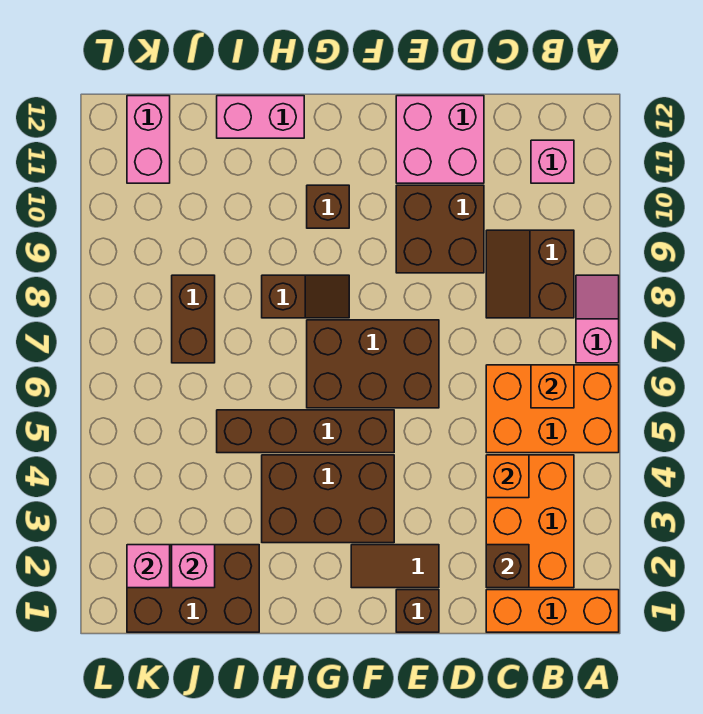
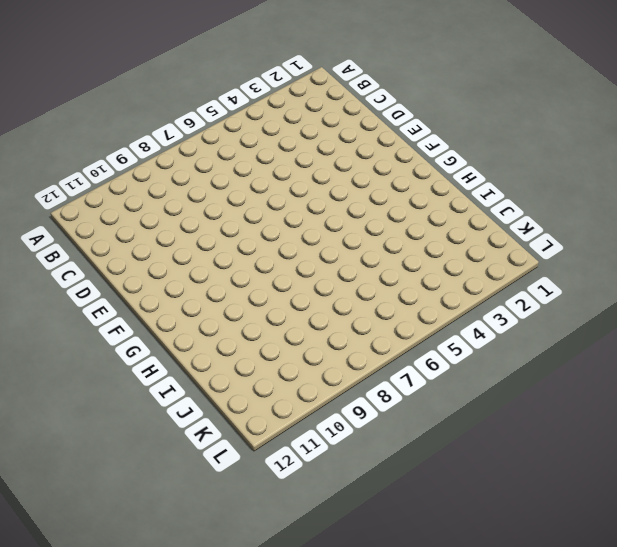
none -> orange brick A1:C1 level 1
none -> orange brick A5:C6 level 1
none -> pink slope A7:A8 level 1 top 7

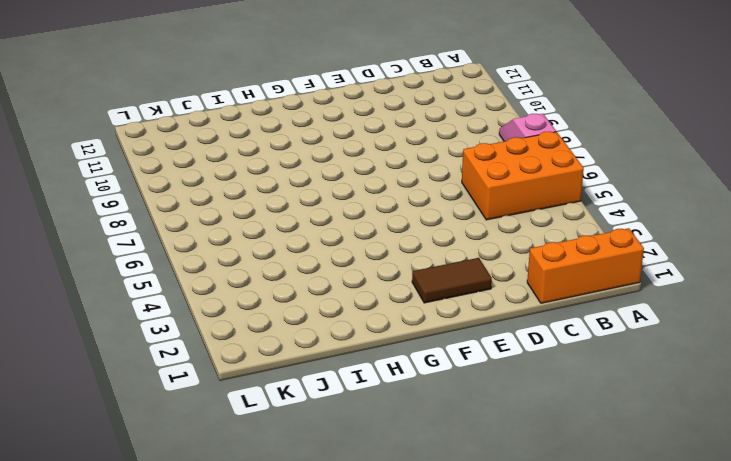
none -> orange brick B2:C4 level 1
none -> brown slope B8:C9 level 1 top B
none -> pink brick B11 level 1

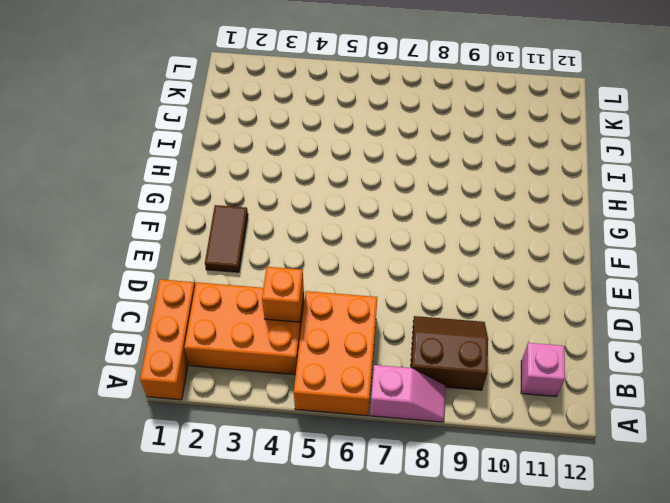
none -> brown brick D9:E10 level 1
none -> pink brick D11:E12 level 1
none -> brown brick E1 level 1

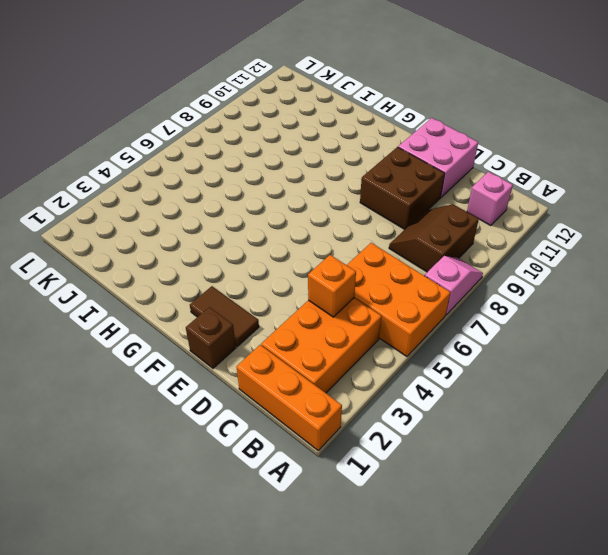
none -> brown brick E6:G7 level 1
none -> brown brick F3:H4 level 1
none -> brown brick F5:I5 level 1

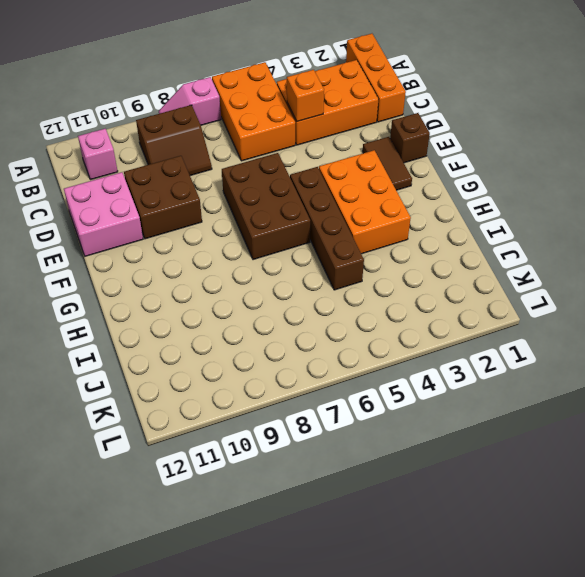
orange brick F3:H4 level 1 -> brown brick F3:H4 level 1
none -> brown slope G8:H8 level 1 top H
none -> brown brick G10 level 1
none -> pink brick H12:I12 level 1

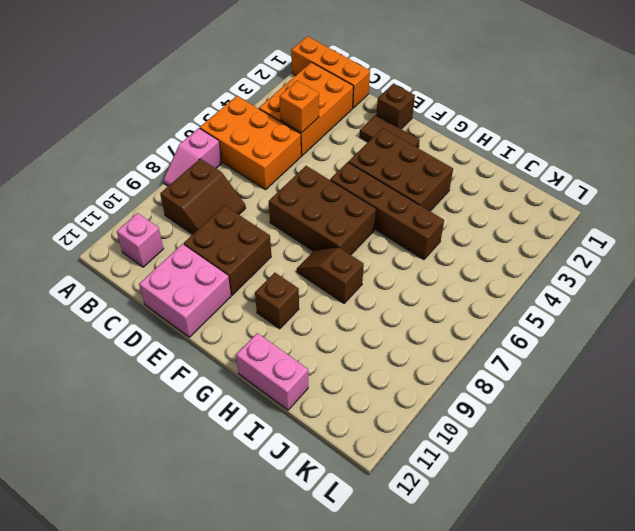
none -> brown brick I1:K2 level 1
none -> brown brick J7:J8 level 1
none -> pink brick K11:K12 level 1

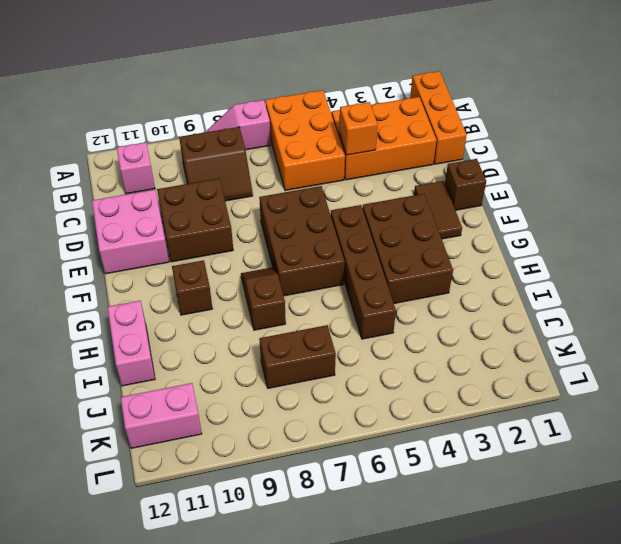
none -> brown brick I1:K2 level 1
none -> orange brick B6 level 2
none -> brown brick C2 level 2

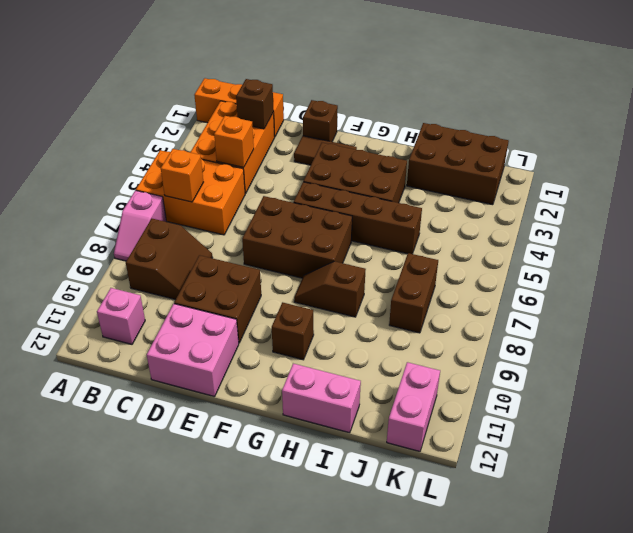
none -> pink brick J2 level 2
none -> pink brick K2 level 2

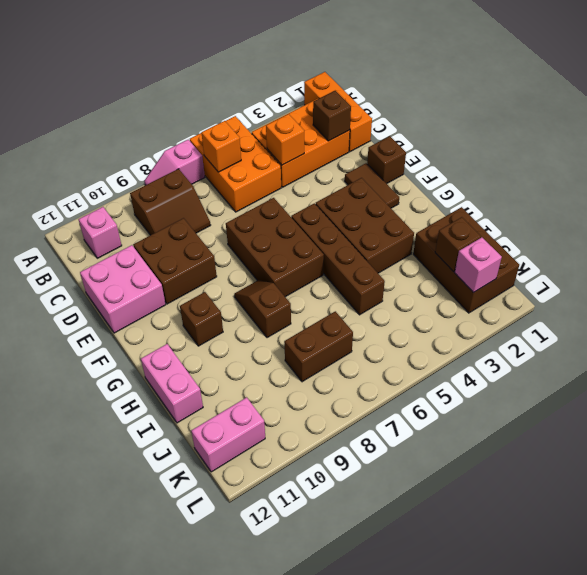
brown brick J2 level 2 -> pink brick J2 level 2

